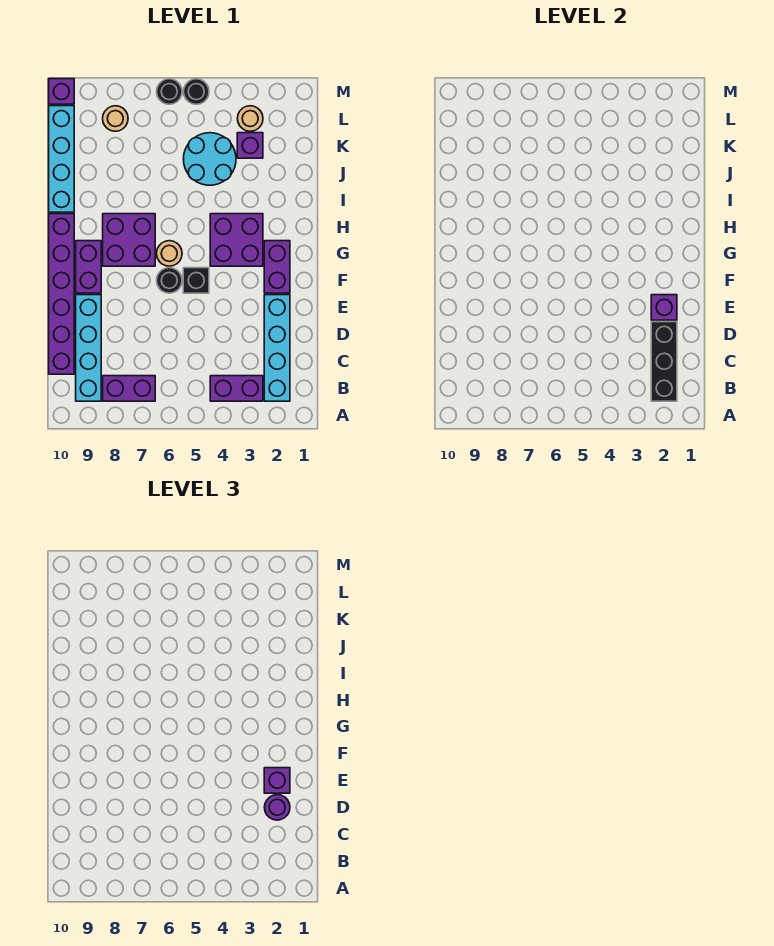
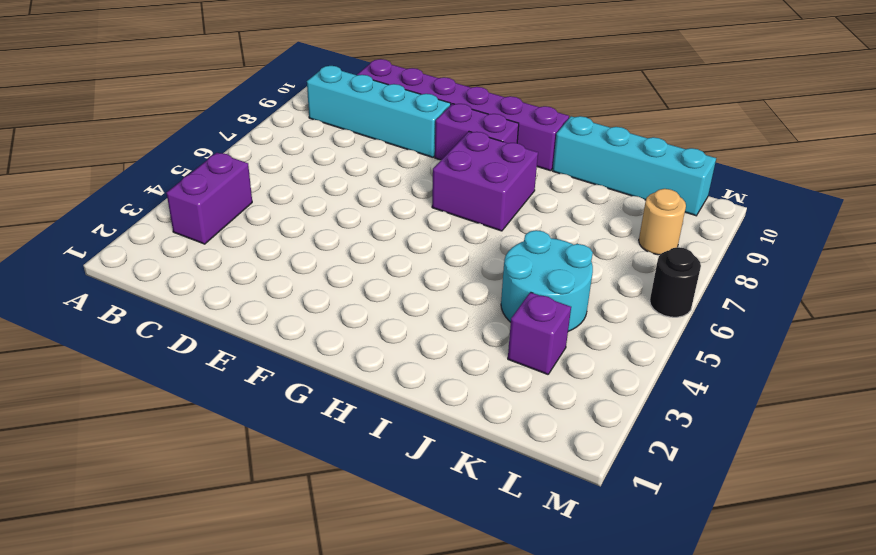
none -> cyan brick B2:E2 level 1
none -> purple brick B7:B8 level 1
none -> purple brick F2:G2 level 1

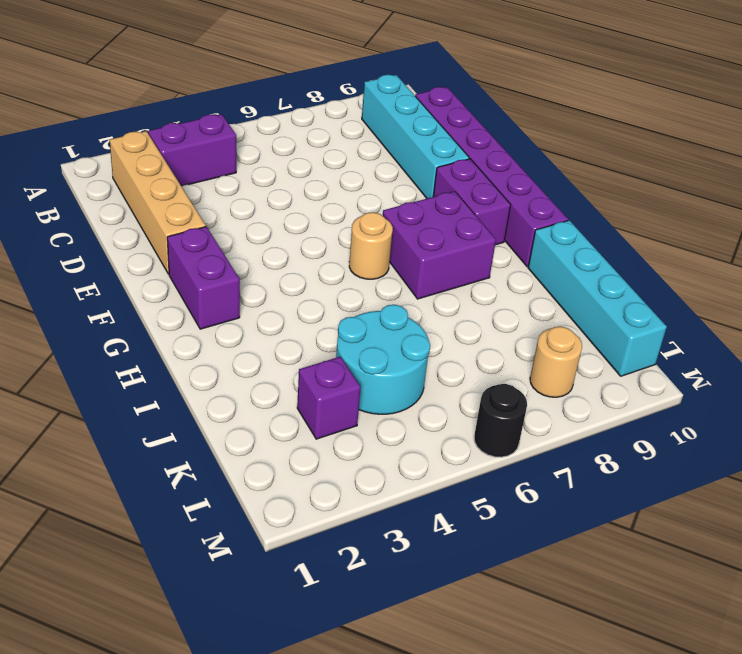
tan brick B2:E2 level 1 -> cyan brick B2:E2 level 1
none -> purple brick B7:B8 level 1
none -> black brick F5 level 1
none -> black round brick F6 level 1

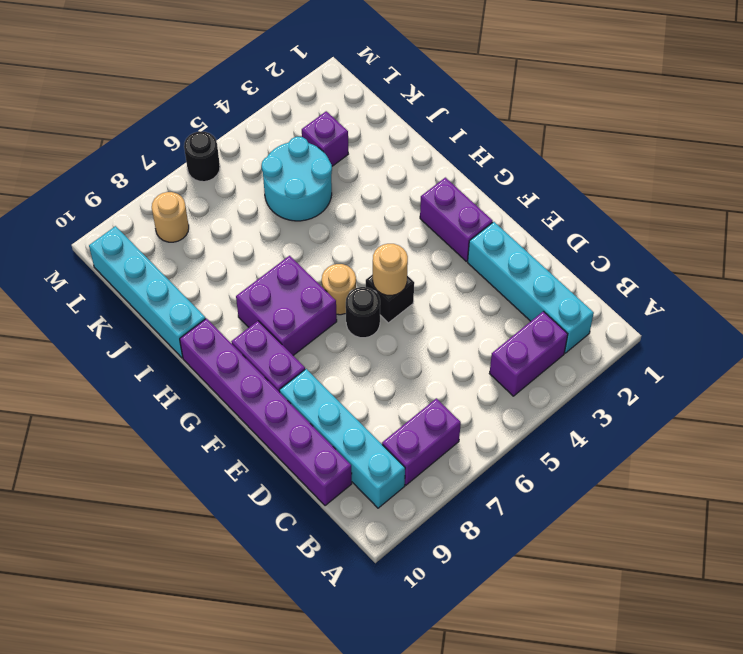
tan round brick F5 level 2 -> tan round brick L3 level 1
none -> purple brick G3:H4 level 1
none -> black round brick M5 level 1
none -> purple brick M10 level 1

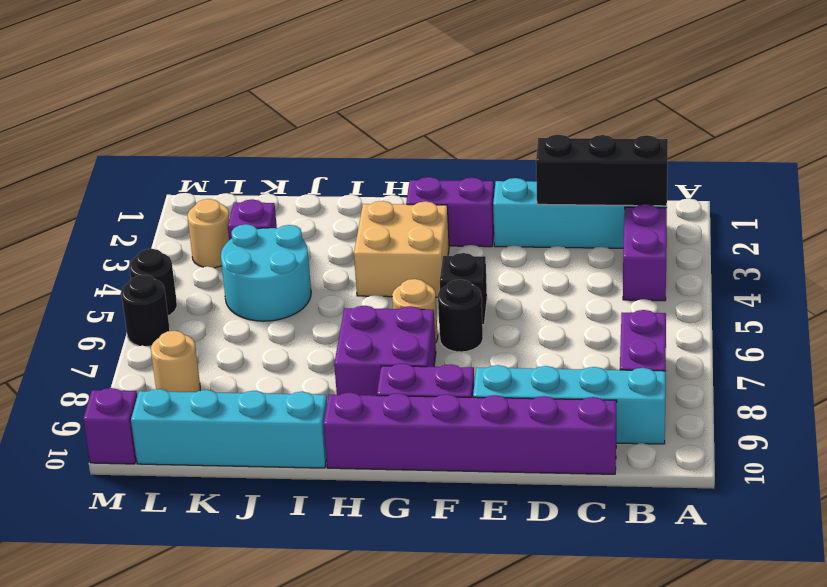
tan brick G3:H4 level 1 -> purple brick G3:H4 level 1
none -> purple brick E2 level 2
none -> purple round brick D2 level 3
none -> purple brick E2 level 3

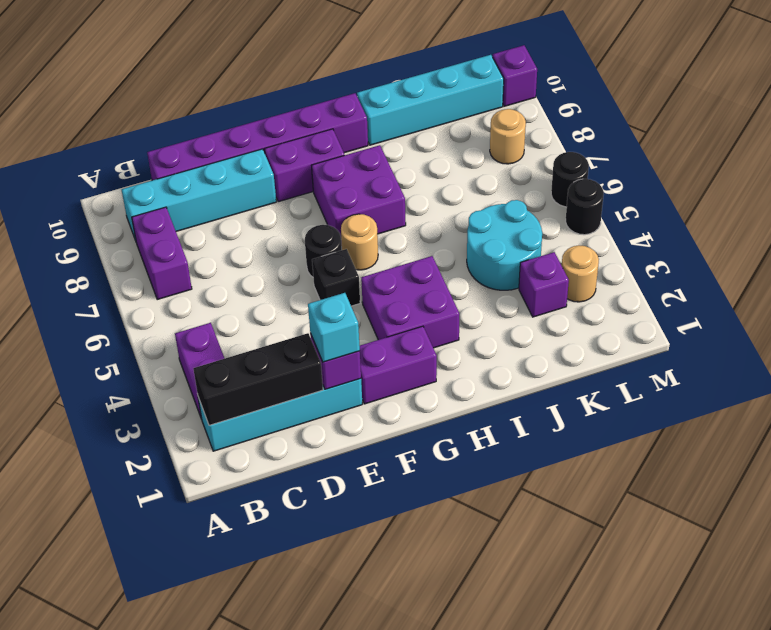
cyan brick E2 level 3 -> purple brick E2 level 3
none -> purple round brick D2 level 3

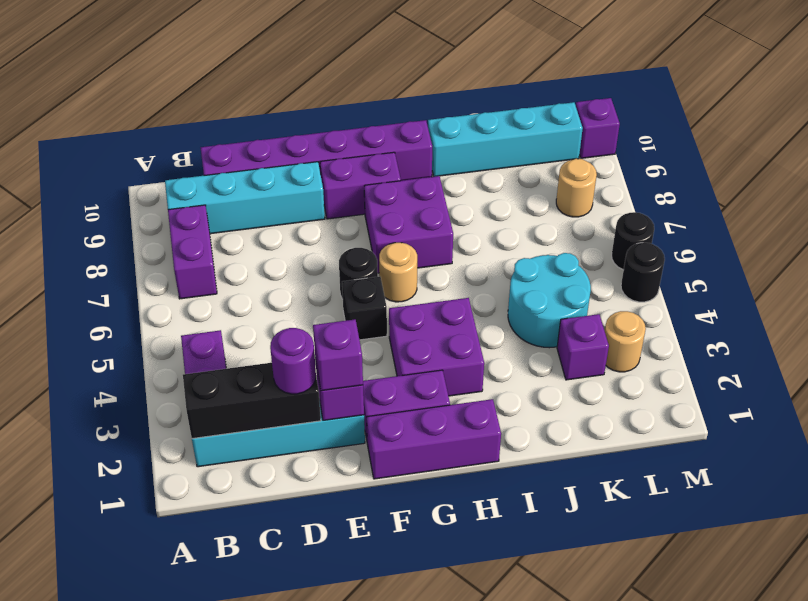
purple brick F1:H1 level 1 -> none

